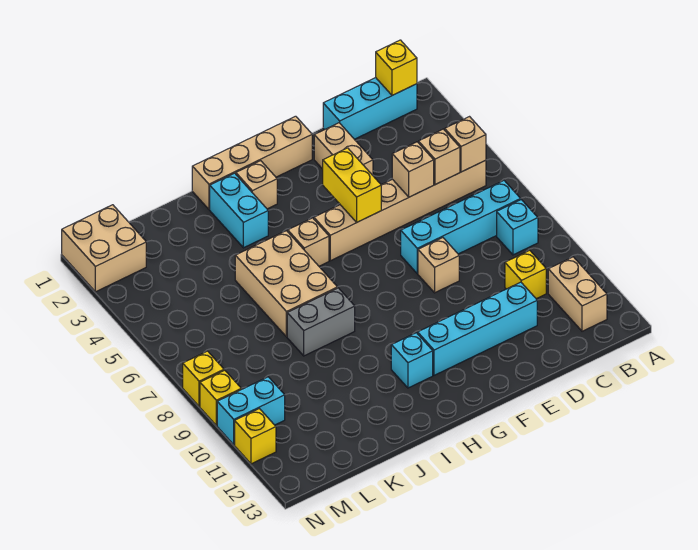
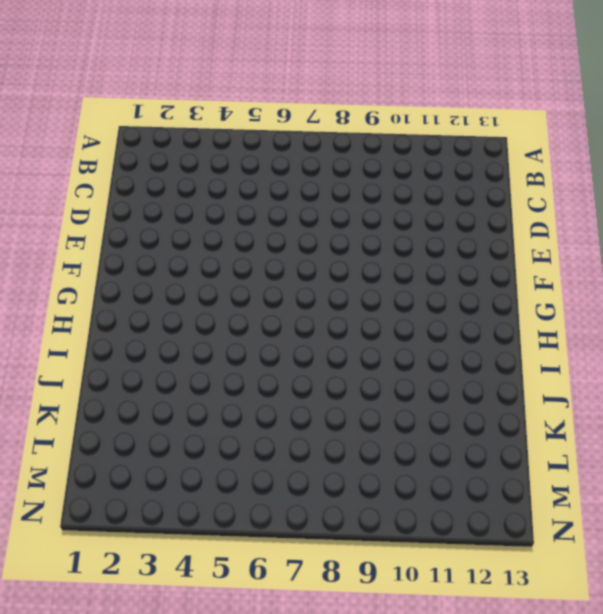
none -> cyan brick B1:D1 level 1
none -> tan brick B5:G5 level 1
none -> cyan brick B7:E7 level 1

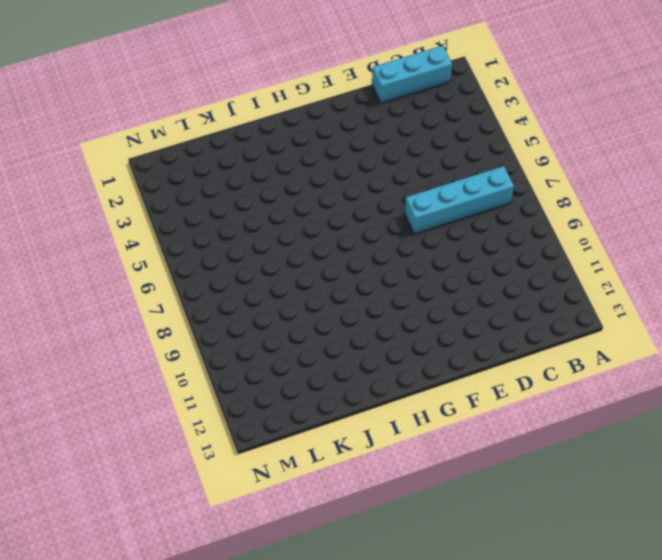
none -> tan brick B5:G5 level 1
none -> cyan brick B8 level 1
none -> tan brick B11:B12 level 1

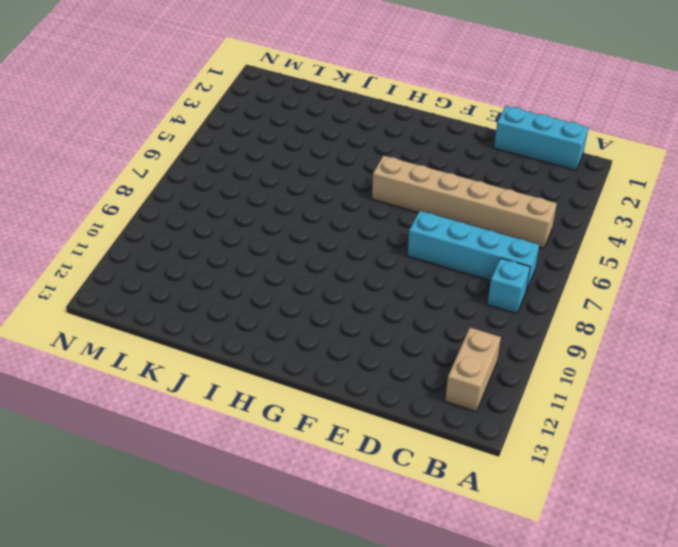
none -> yellow brick C10 level 1
none -> cyan brick D11:G11 level 1
none -> tan brick E2:E3 level 1

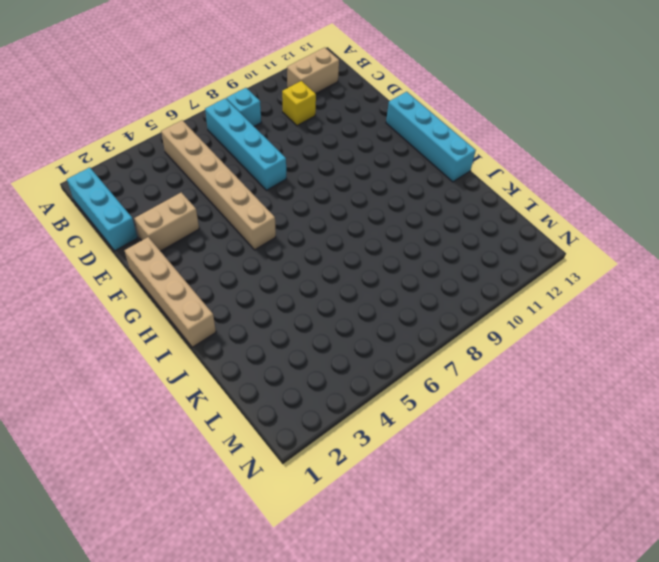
cyan brick F13:I13 level 1 -> cyan brick D11:G11 level 1
none -> tan brick E8 level 1
none -> tan brick H2 level 1
none -> tan brick H5 level 1

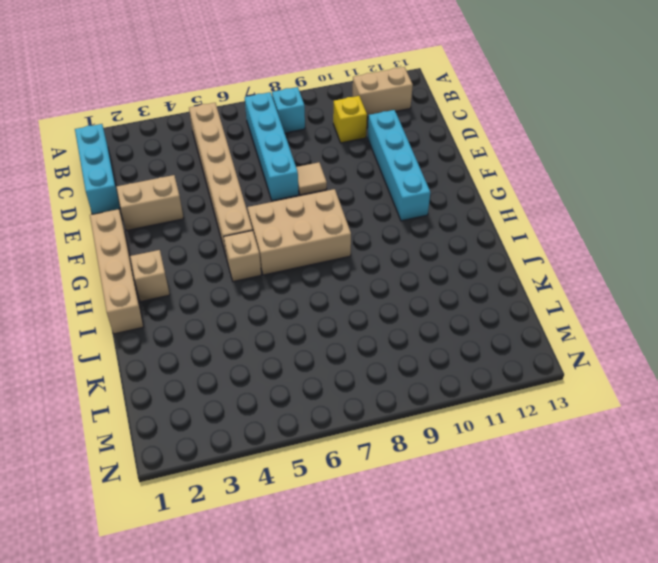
tan tile E8 level 1 -> tan brick E8 level 1
tan brick G6:H8 level 1 -> tan brick I5:J7 level 1
none -> cyan brick H11 level 1
none -> cyan brick I2:I3 level 1
none -> grey brick I8:J8 level 1

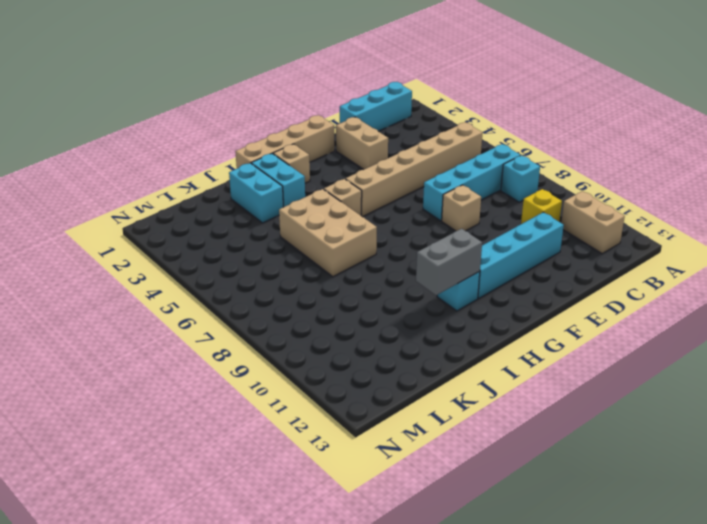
grey brick H11:I11 level 2 -> grey brick I8:J8 level 1
cyan brick J2:J3 level 1 -> cyan brick M10:N10 level 1
none -> tan brick M1:N2 level 1
none -> yellow brick N8 level 1
none -> yellow brick N9 level 1

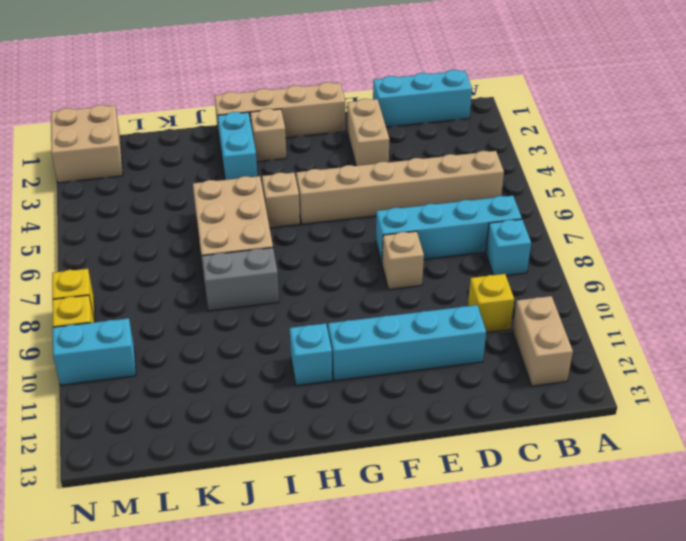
none -> yellow brick N11 level 1
none -> yellow brick B1 level 2
none -> tan brick B5 level 2

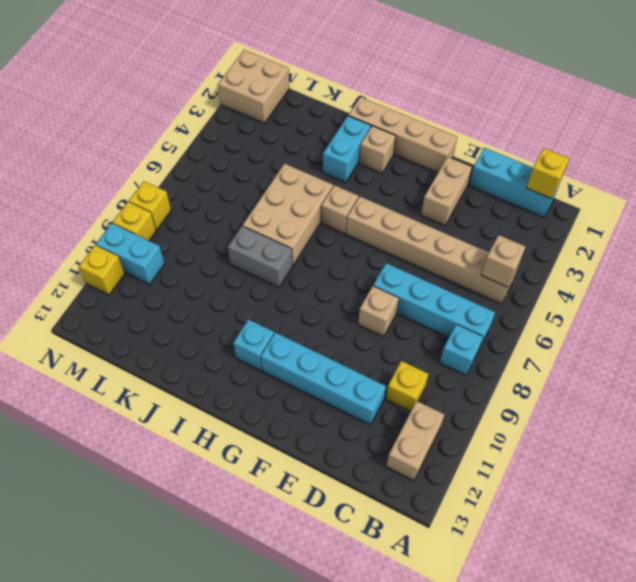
none -> tan brick C5 level 2
none -> tan brick D5 level 2
none -> yellow brick F4:F5 level 2

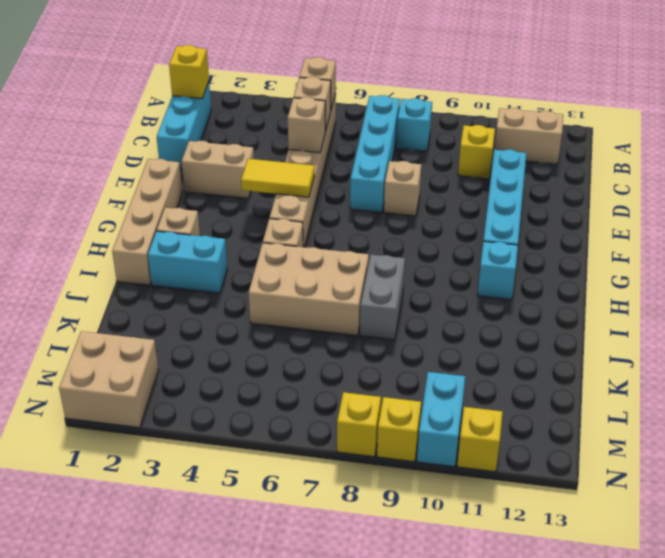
yellow tile F4:F5 level 2 -> yellow brick F4:F5 level 2

